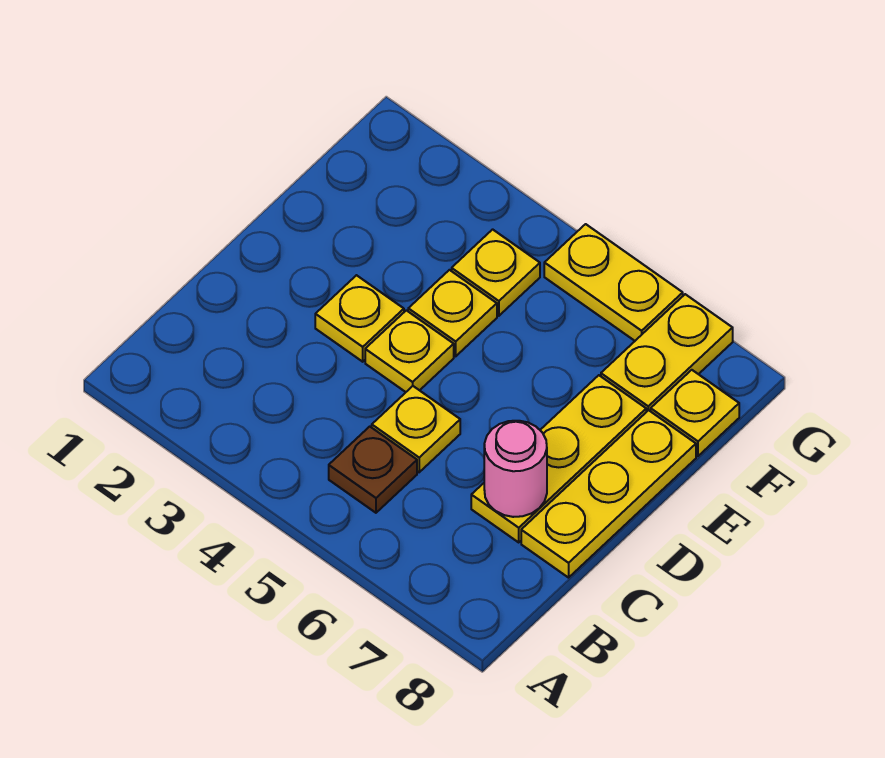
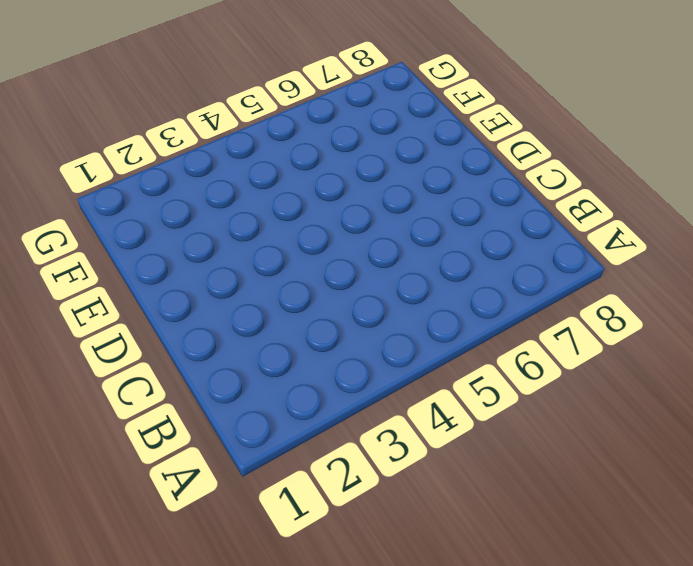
none -> brown plate B5 level 1
none -> yellow plate C5 level 1
none -> yellow plate C7:E7 level 1

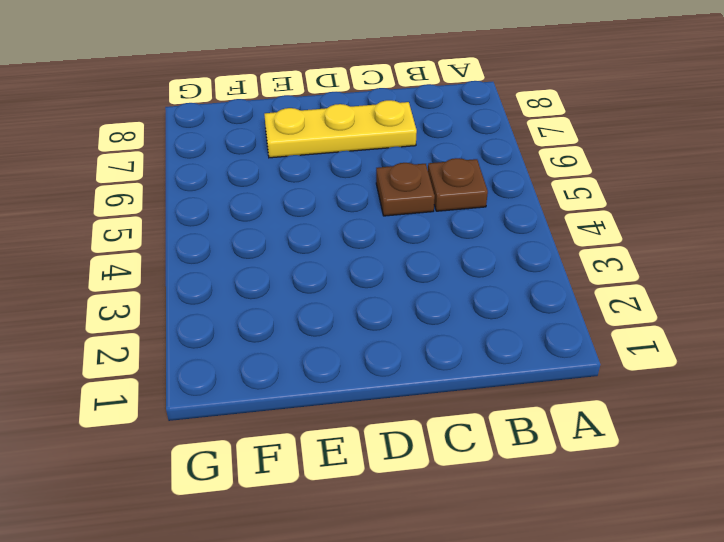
brown plate C5 level 1 -> yellow plate C5 level 1
none -> yellow plate C8:E8 level 1
none -> yellow plate D3 level 1
none -> yellow plate D4 level 1

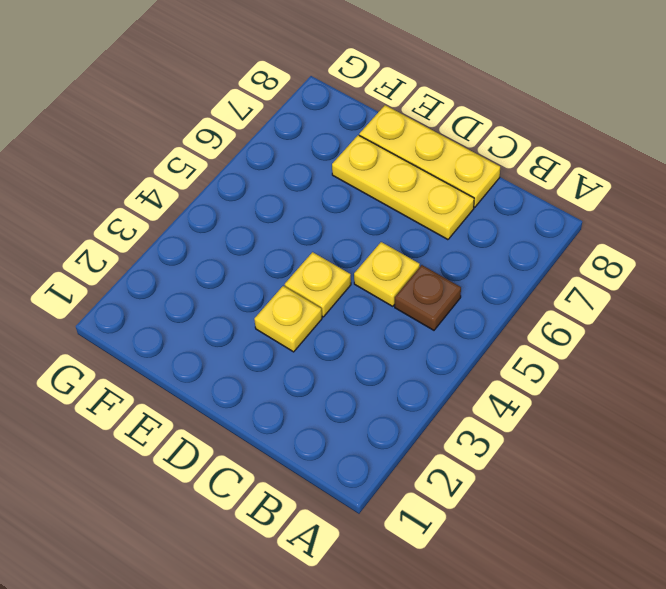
none -> yellow plate E4 level 1
none -> yellow plate F4 level 1
none -> yellow plate F7:G7 level 1

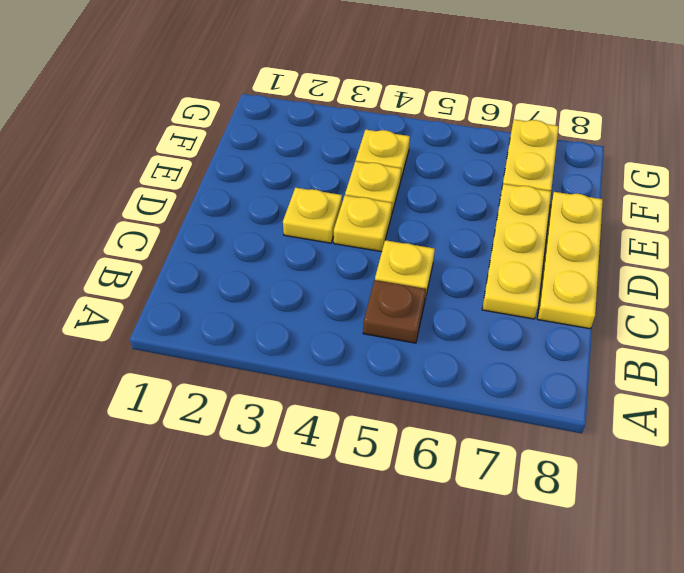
none -> yellow plate F8 level 1
none -> yellow plate G5:G6 level 1
none -> pink round brick C7 level 2

